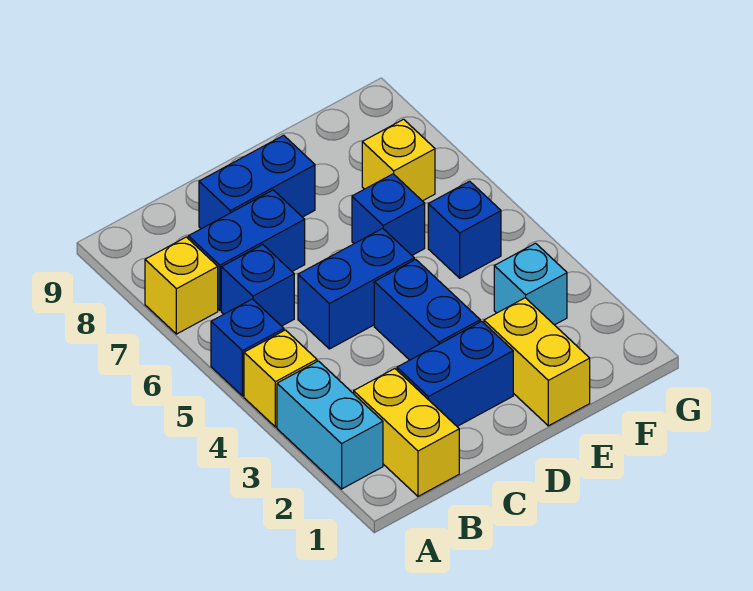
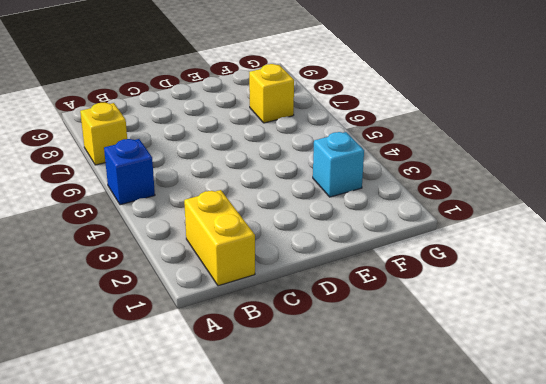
none -> cyan brick A2:A3 level 1
none -> yellow brick A4 level 1
none -> blue brick B6 level 1

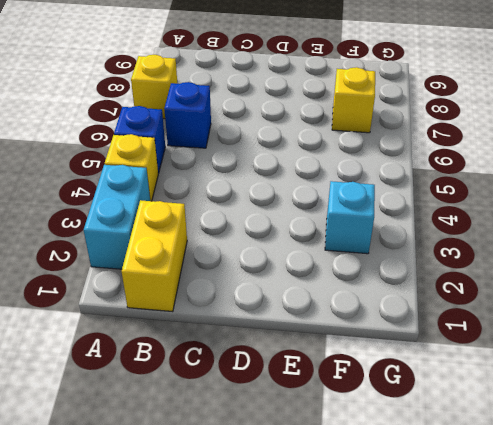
none -> blue brick B7:C7 level 1
none -> blue brick C2:D2 level 1
none -> blue brick C5:D5 level 1

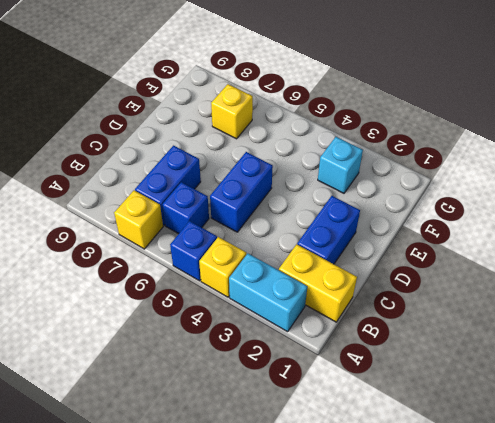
none -> blue brick C8:D8 level 1
none -> blue brick D3:D4 level 1
none -> yellow brick E1:E2 level 1

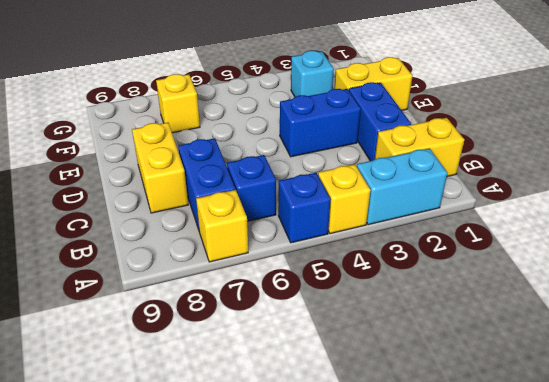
yellow brick C8:D8 level 1 -> blue brick C8:D8 level 1
none -> blue brick C5:D5 level 1
none -> blue brick E6 level 1
none -> blue brick F5 level 1

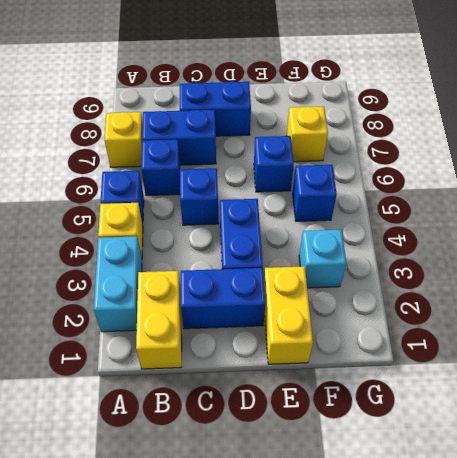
blue brick C5 level 1 -> blue brick C5:D5 level 1

